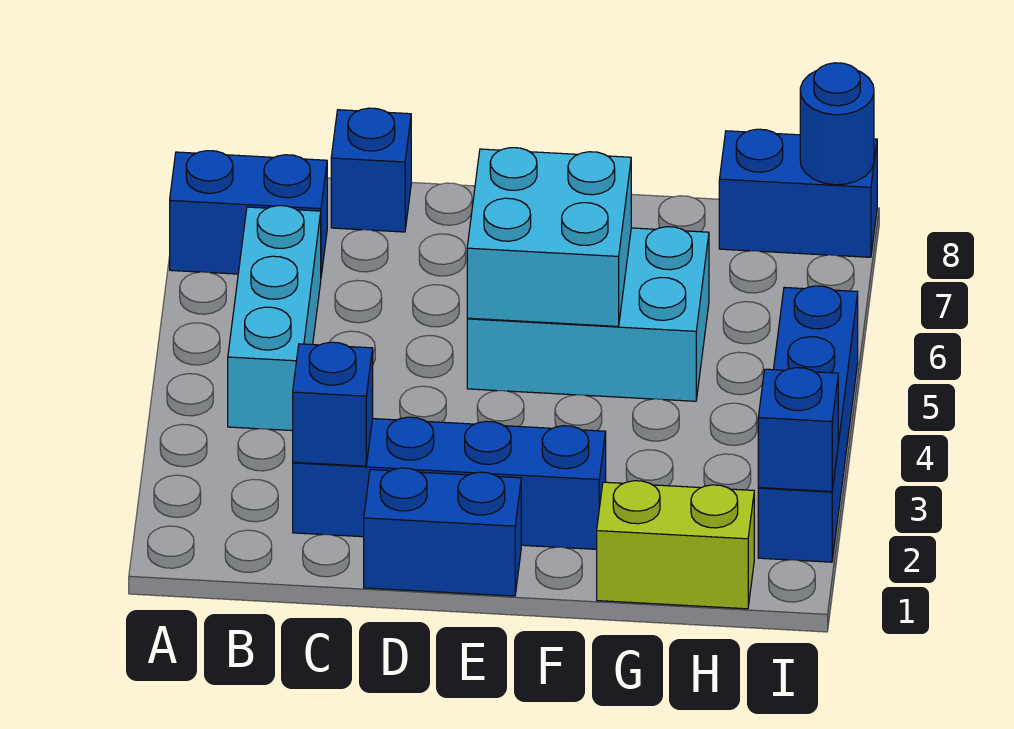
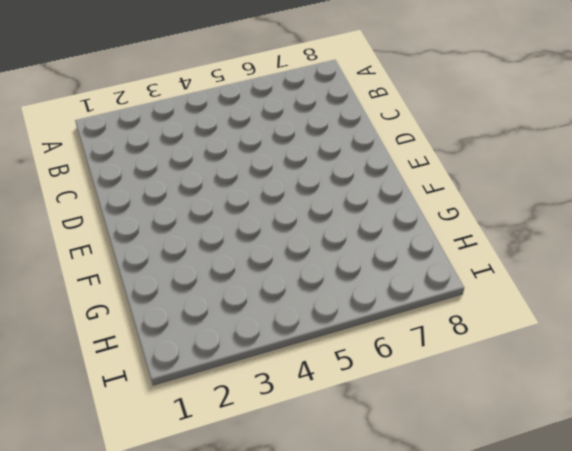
none -> blue brick A7:B7 level 1
none -> cyan brick B4:B6 level 1
none -> blue brick C2:F2 level 1

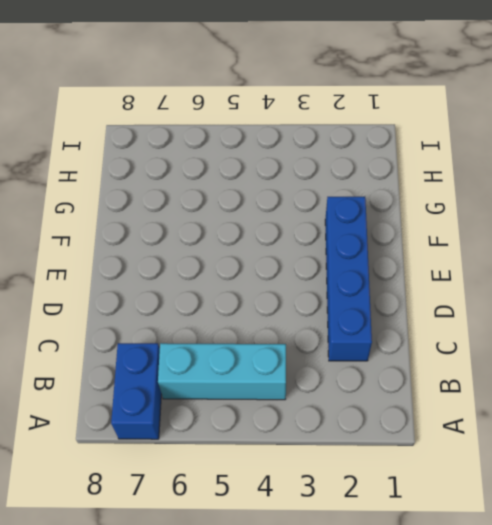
none -> blue brick C8 level 1
none -> blue brick D1:E1 level 1
none -> cyan brick E5:G6 level 1

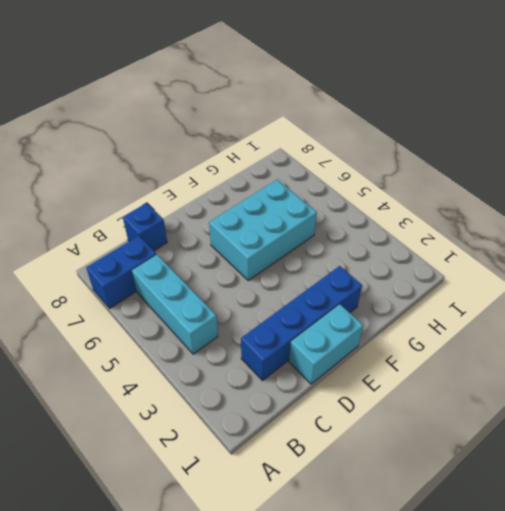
cyan brick D1:E1 level 1 -> blue brick D1:E1 level 1
none -> lime brick G1:H1 level 1
none -> blue brick H8:I8 level 1
none -> blue brick I2:I5 level 1

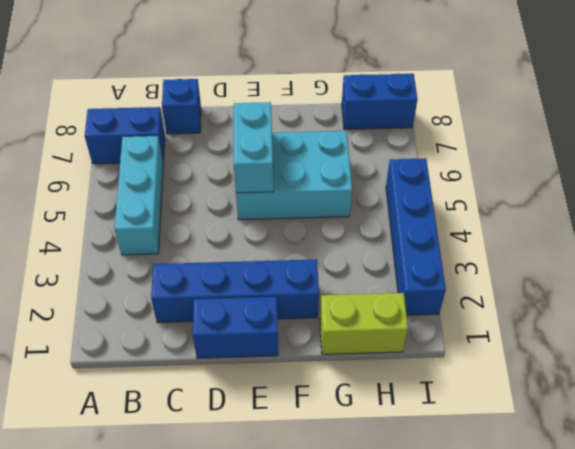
cyan brick E5:E6 level 2 -> cyan brick E5:F6 level 2
none -> blue brick C2 level 2
none -> blue brick I2 level 2
none -> blue round brick I8 level 2

